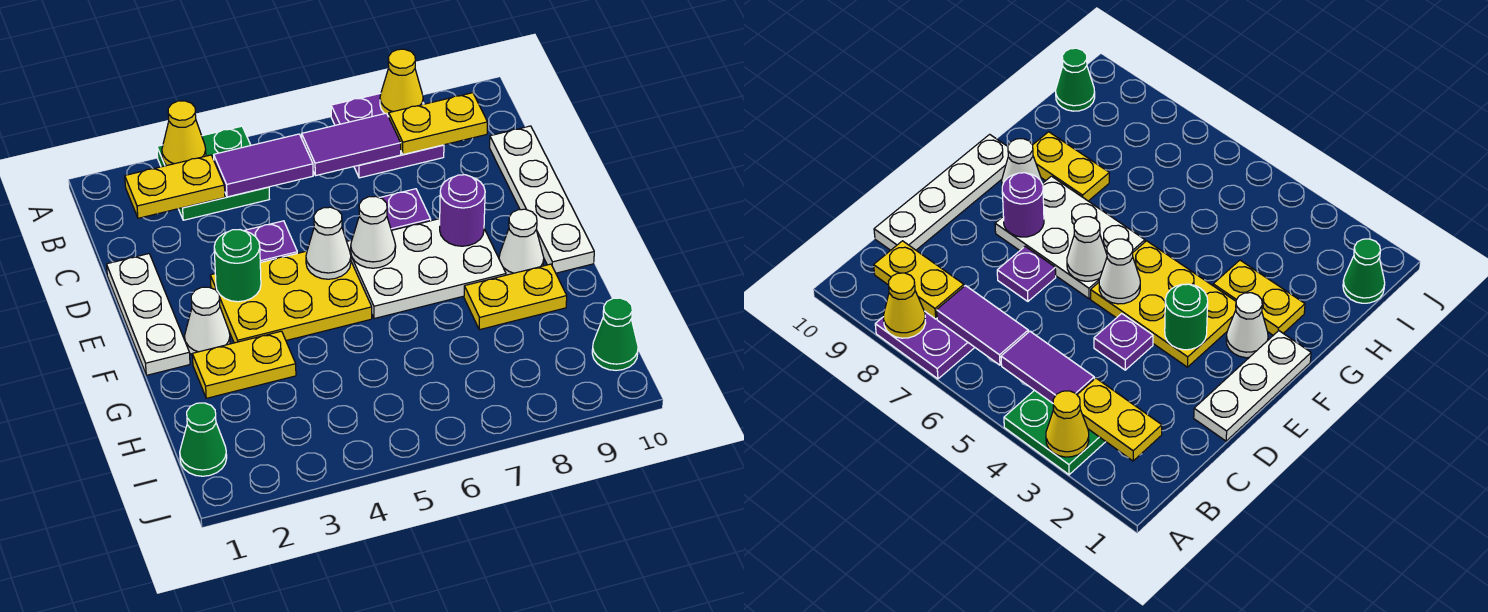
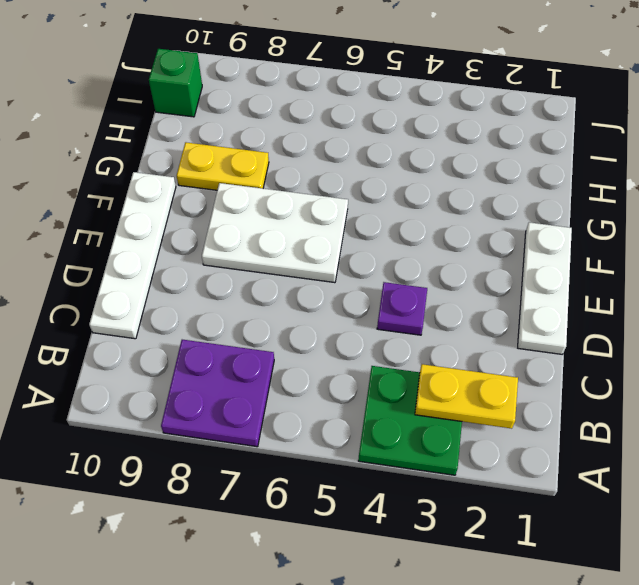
green brick I10 level 1 -> green cone I10 level 1
none -> purple plate D7 level 1
none -> yellow plate E3:F5 level 1
none -> white cone F2 level 1

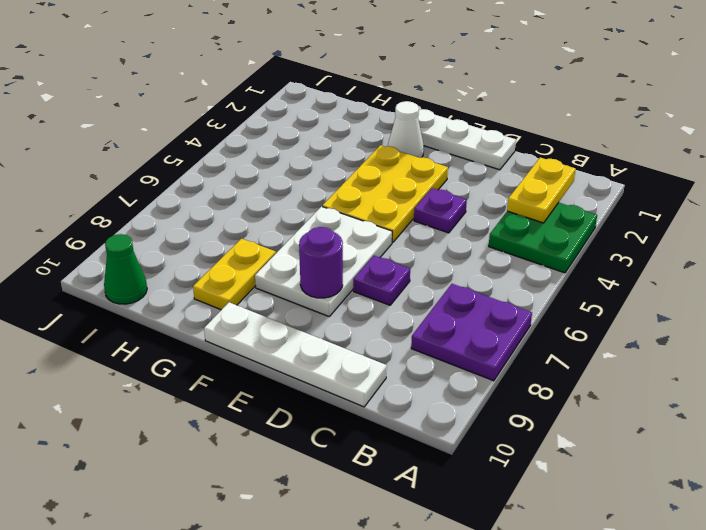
none -> white cone F9 level 1
none -> yellow plate G2:G3 level 1
none -> green cone I1 level 1

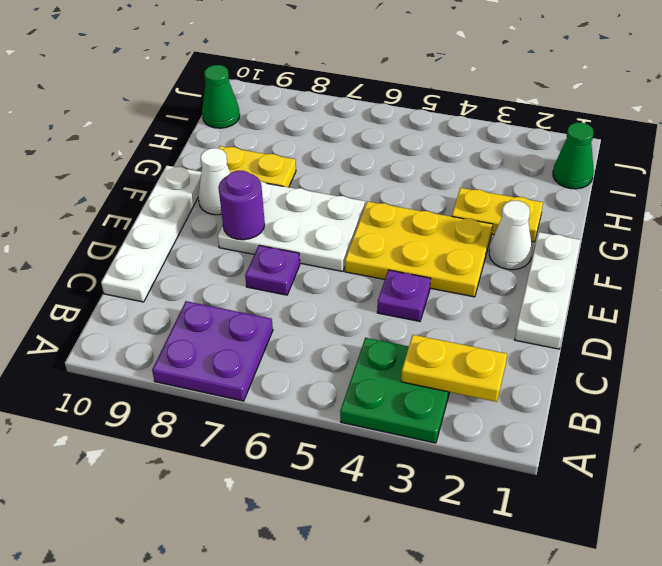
none -> yellow cone A3 level 2
none -> yellow cone A8 level 2
none -> purple tile B4:B5 level 2

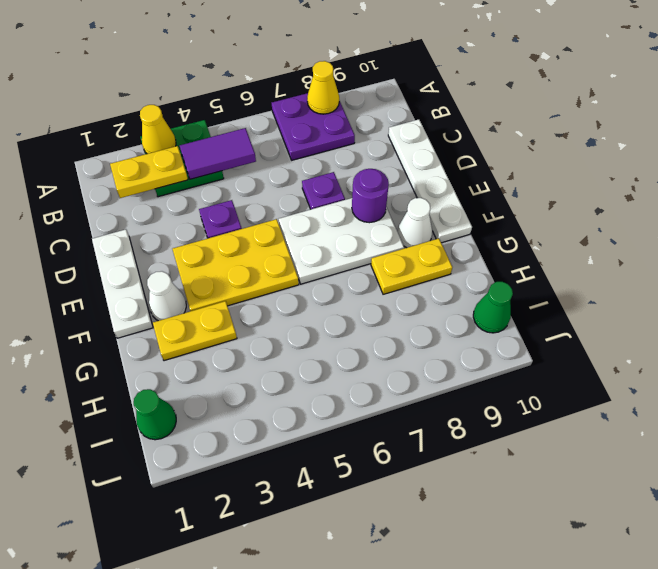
none -> purple tile B6:B7 level 2
none -> yellow plate B8:B9 level 2
none -> green round brick E3 level 2

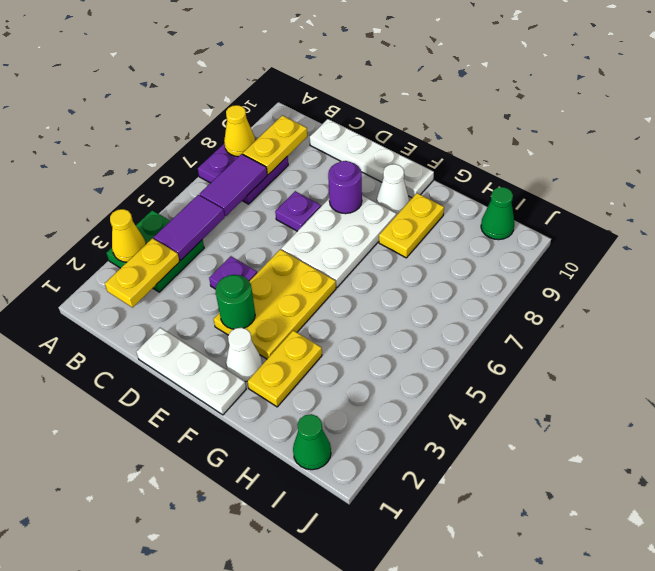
none -> white cone E5 level 2
none -> white cone E6 level 2

